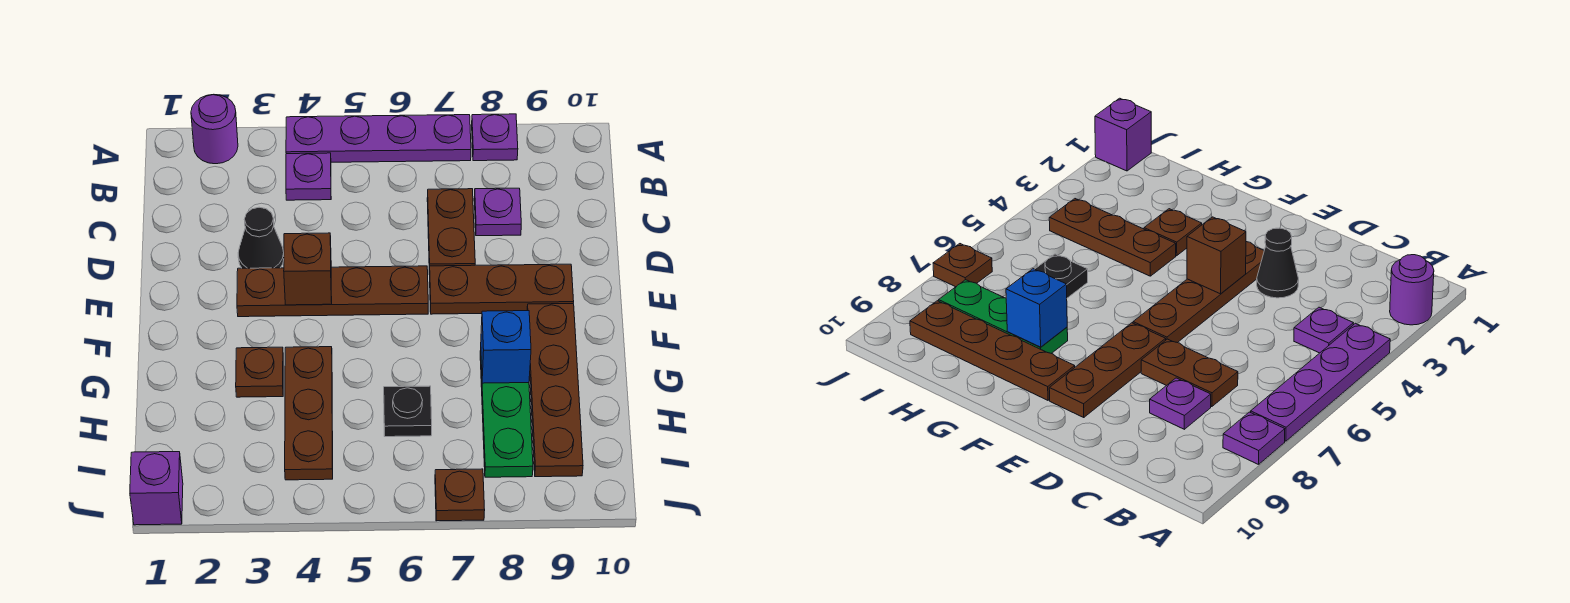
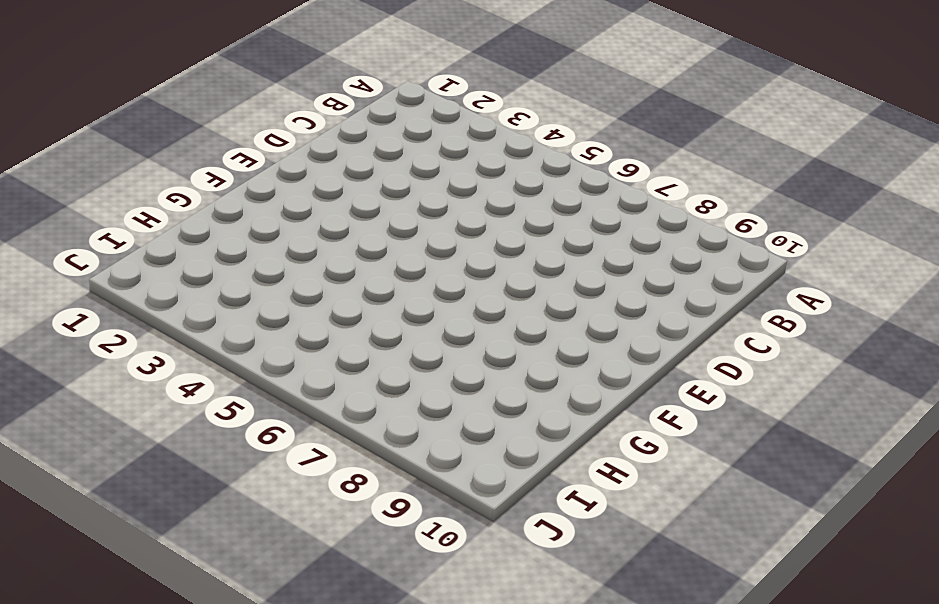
none -> purple round brick A2 level 1
none -> purple plate A4:A7 level 1
none -> purple plate A8 level 1

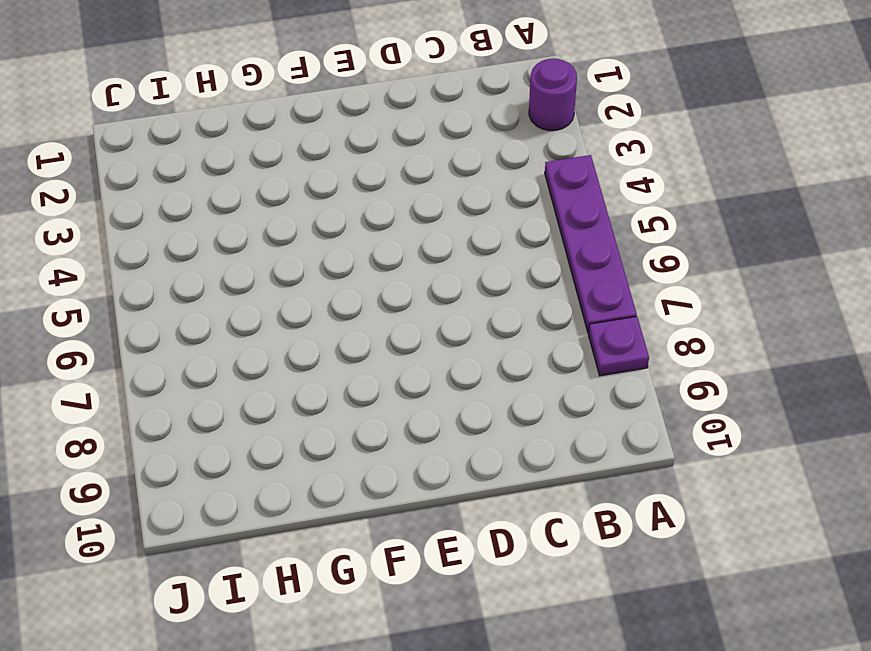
none -> purple plate B4 level 1
none -> brown plate C7:D7 level 1
none -> purple plate C8 level 1

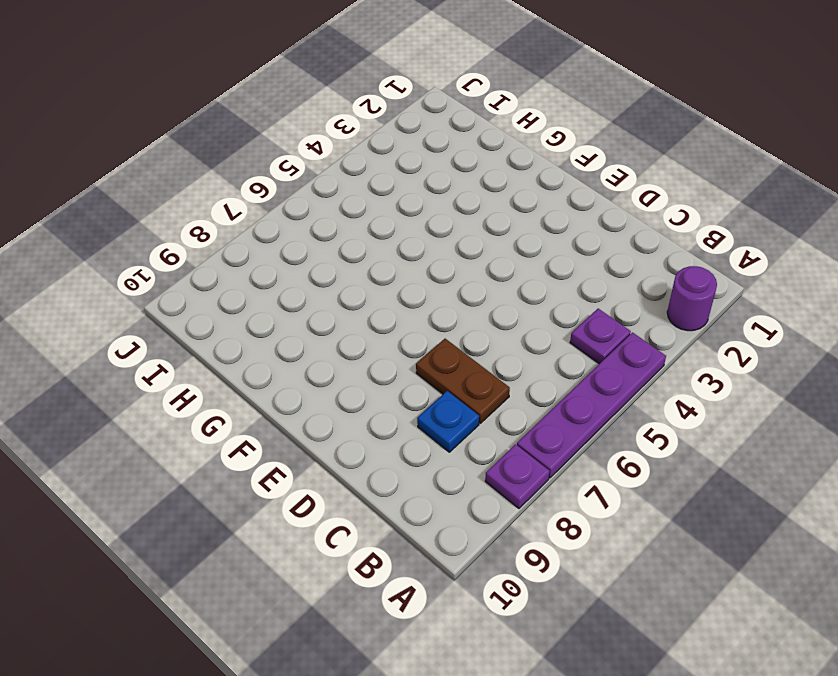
blue plate C8 level 1 -> purple plate C8 level 1
none -> black cone D3 level 1
none -> brown plate E3:E6 level 1
none -> brown plate E7:E9 level 1

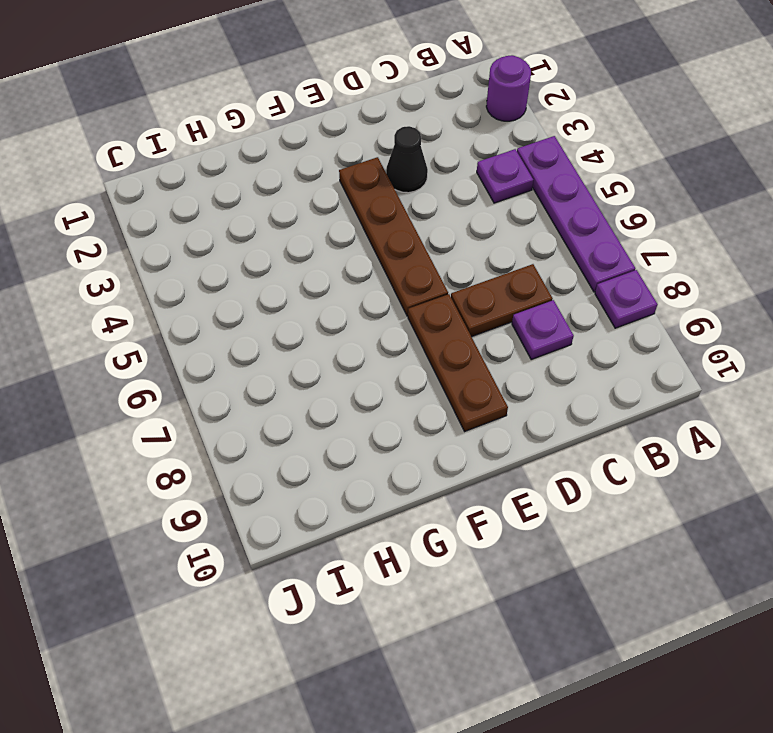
none -> brown plate F9:I9 level 1
none -> brown plate G3 level 1
none -> brown plate G4:I4 level 1

